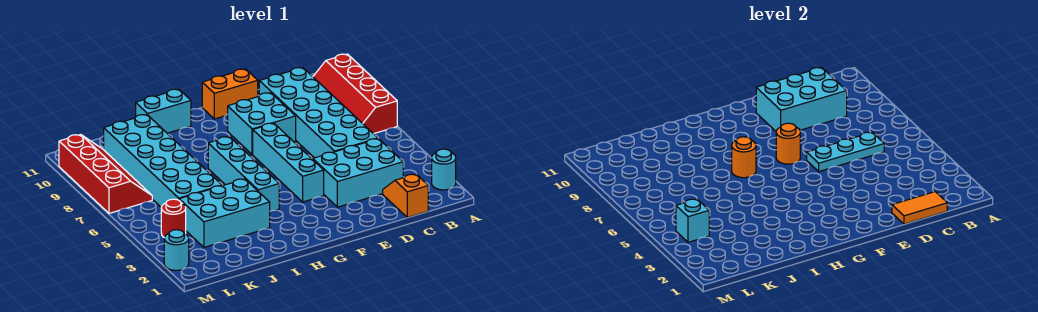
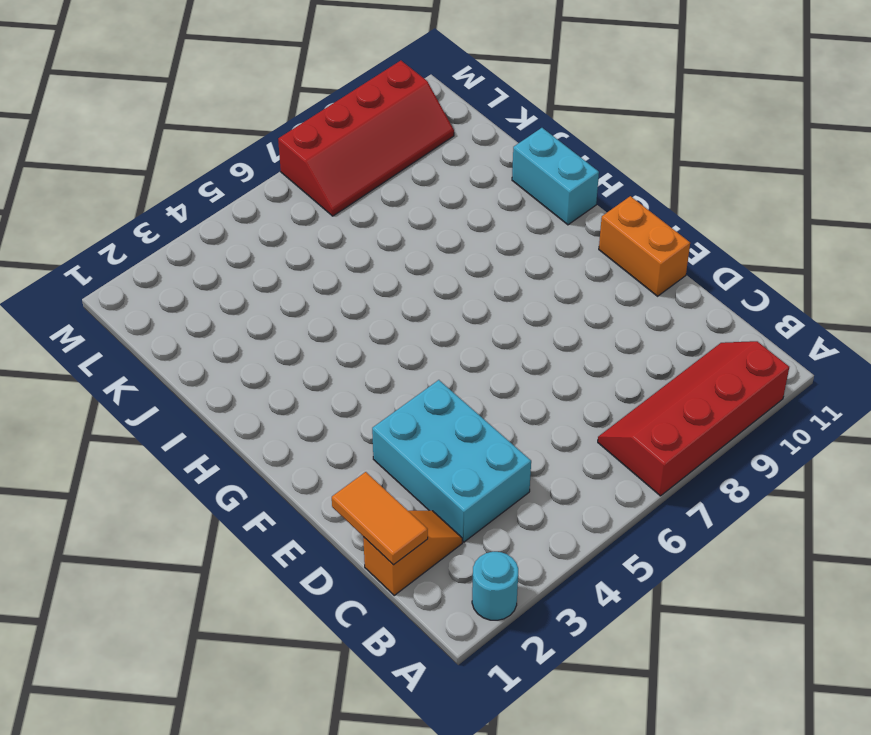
none -> cyan brick C5:D10 level 1
none -> cyan brick E8:F9 level 1
none -> cyan brick F4:F7 level 1

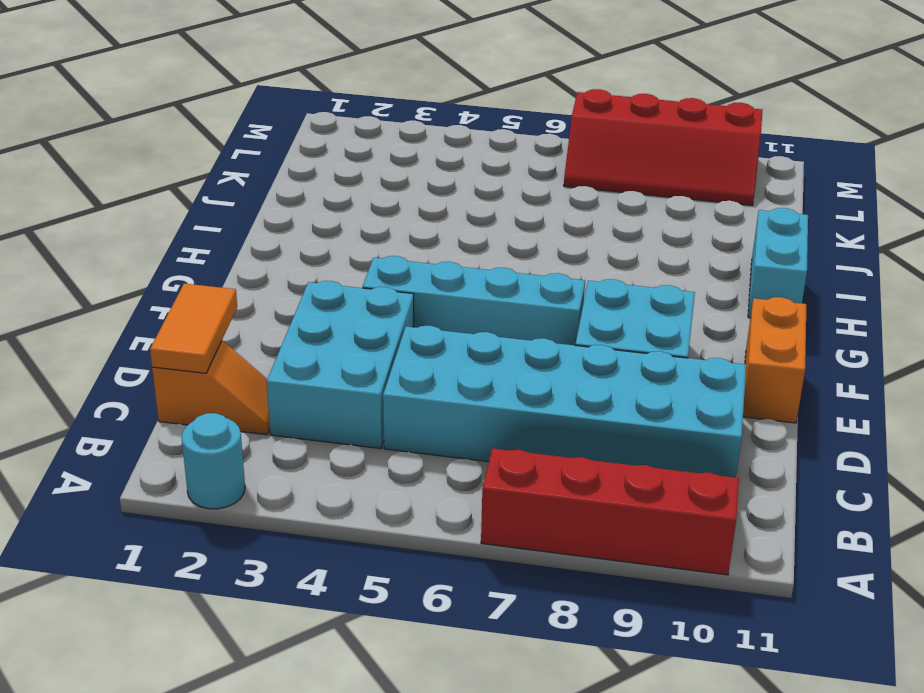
none -> cyan brick H4:H7 level 1
none -> cyan brick I3:K4 level 1
none -> cyan brick J5:K10 level 1

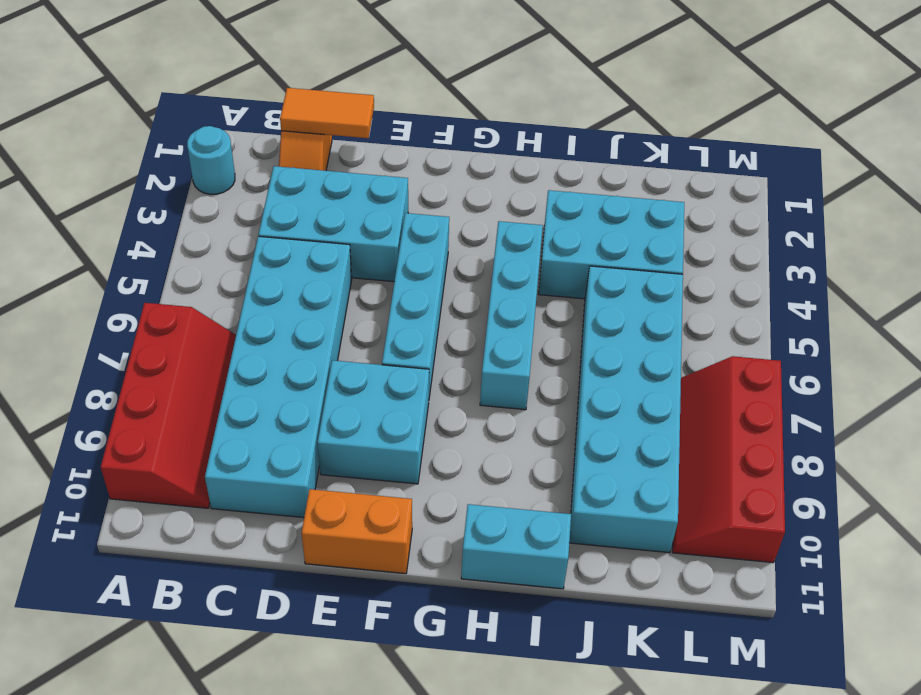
none -> red round brick L4 level 1
none -> cyan round brick M2 level 1
none -> cyan plate C6:E6 level 2

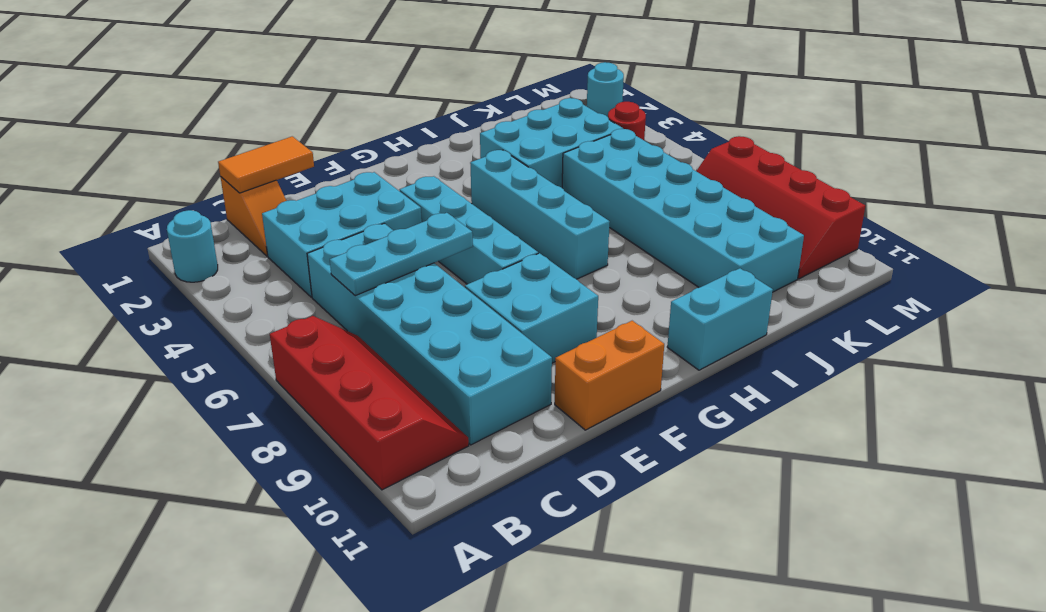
none -> cyan brick C9:E10 level 2
none -> orange round brick F7 level 2
none -> orange round brick H7 level 2

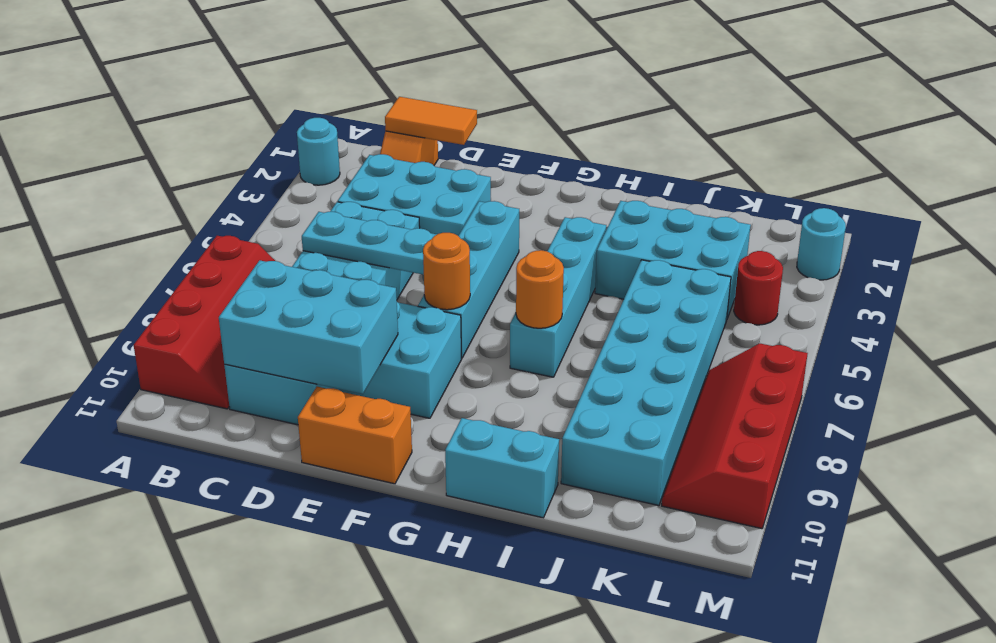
none -> cyan brick L4 level 2

